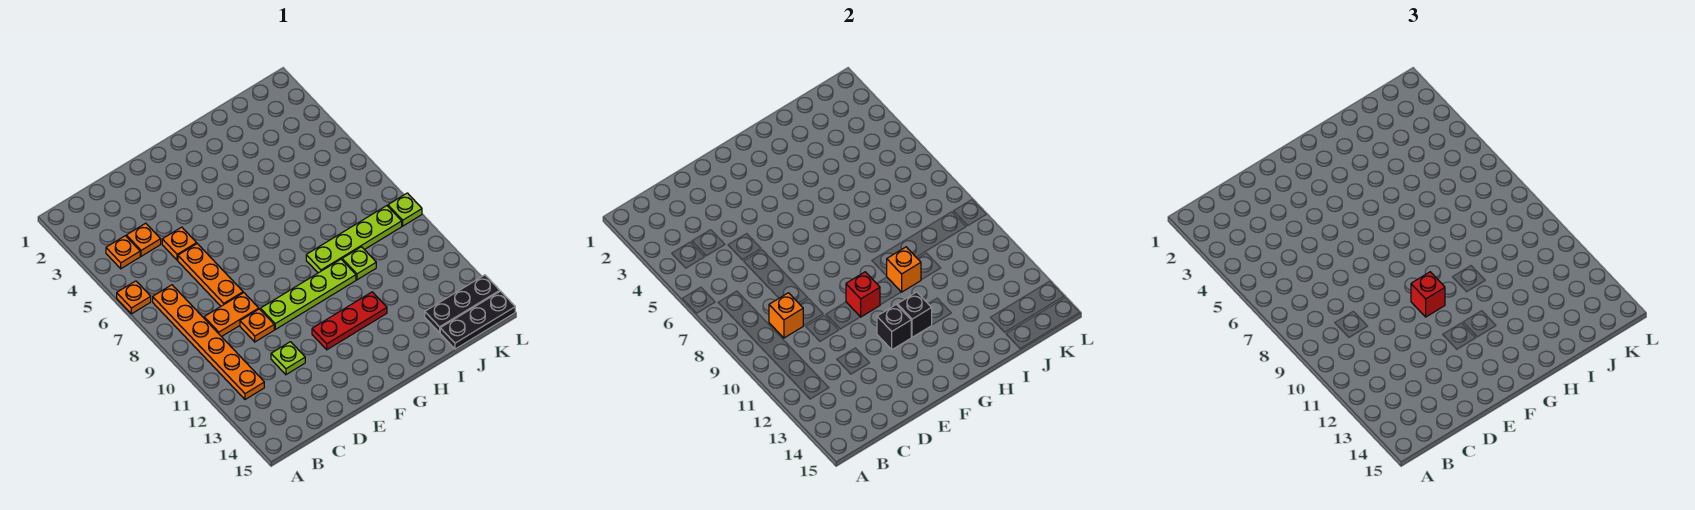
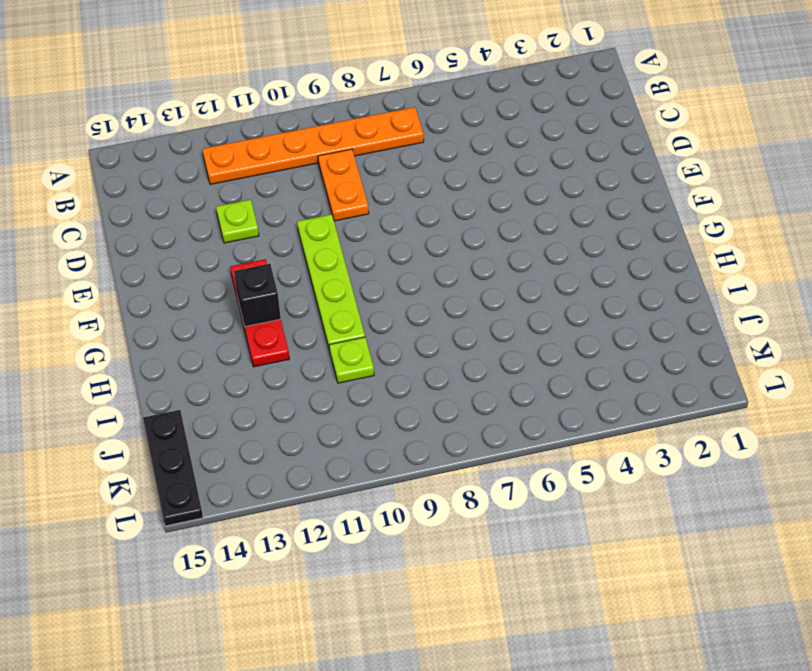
none -> orange plate A6 level 1
none -> orange plate B4 level 1
none -> orange plate C4 level 1

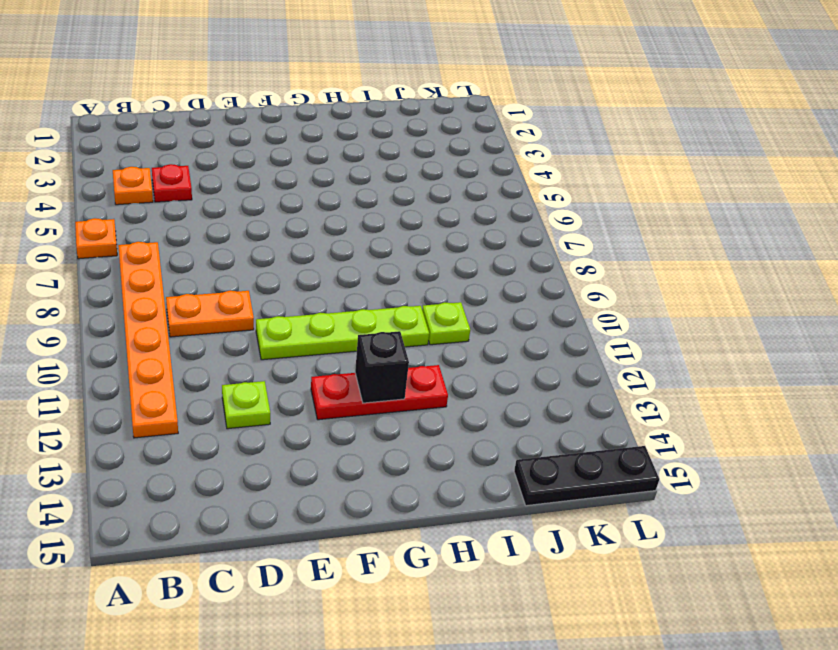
red plate C4 level 1 -> orange plate C4 level 1
none -> orange plate D5 level 1
none -> orange plate D6:D8 level 1
none -> orange plate D10 level 1

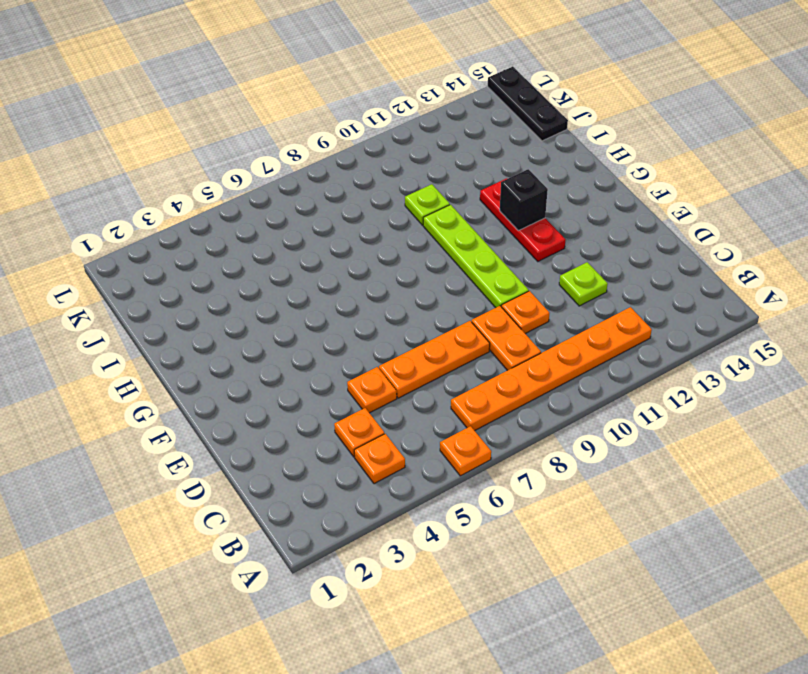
none -> lime plate H9:K9 level 1
none -> black plate J14:L14 level 1
none -> lime plate L9 level 1

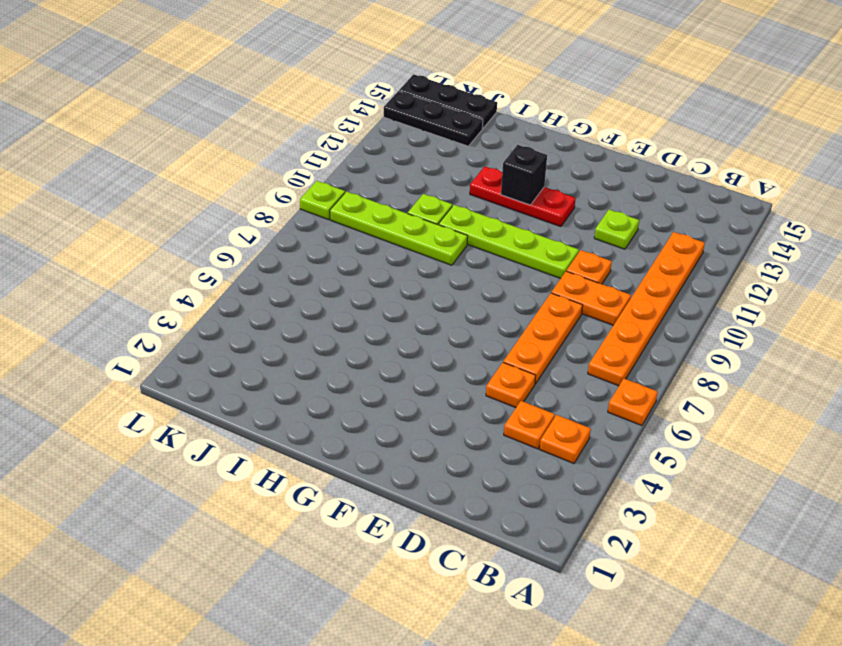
none -> orange brick C9 level 2
none -> red brick F10 level 2
none -> black brick F12 level 2

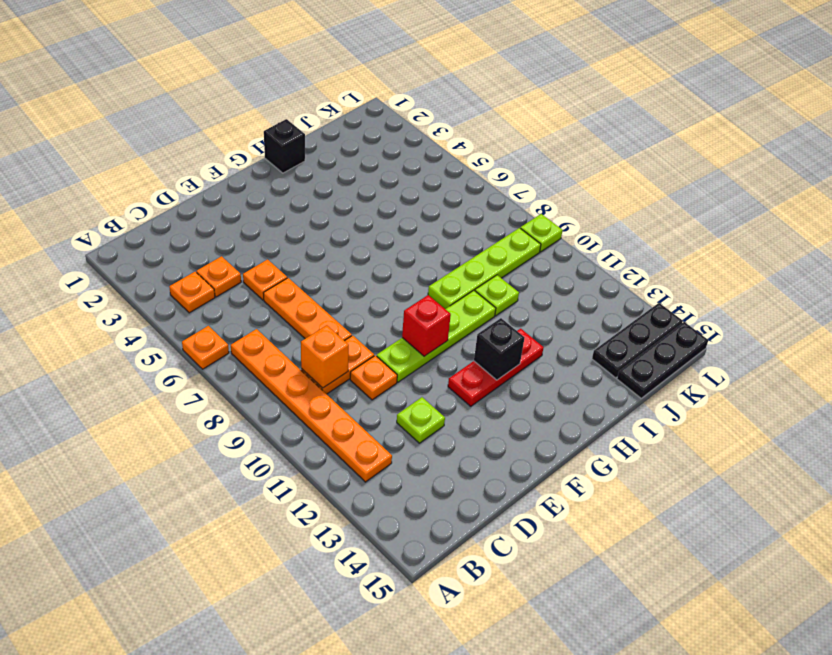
black brick H1 level 1 -> black brick F12 level 2
none -> orange brick H10 level 2
none -> red brick F10 level 3

